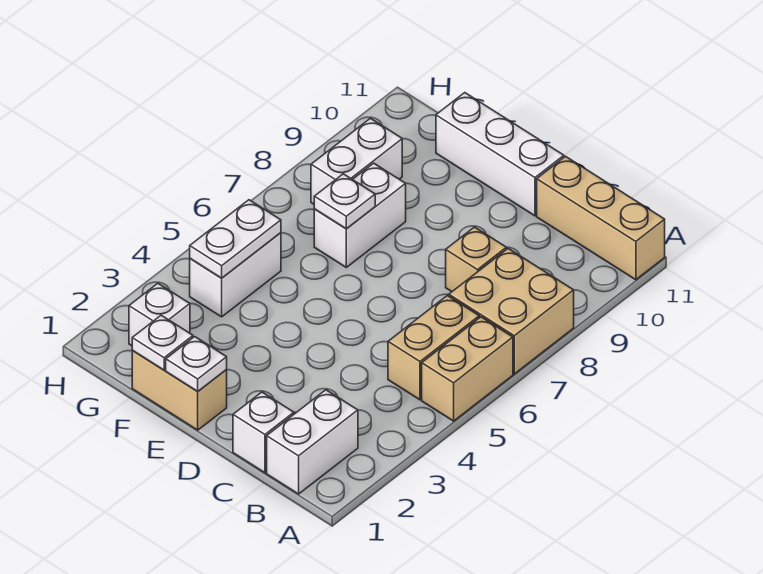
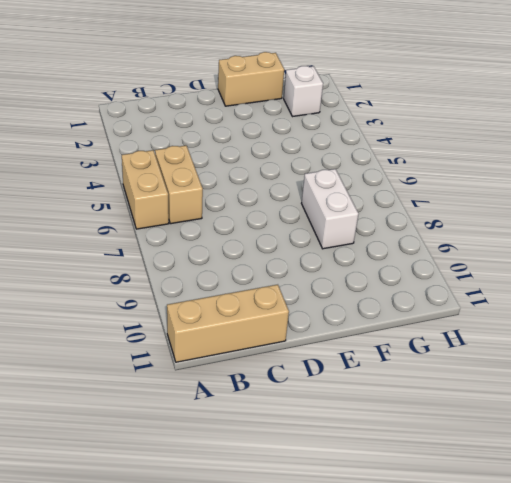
none -> tan brick A7:B8 level 1
none -> white brick B1:B2 level 1
none -> white brick C1 level 1

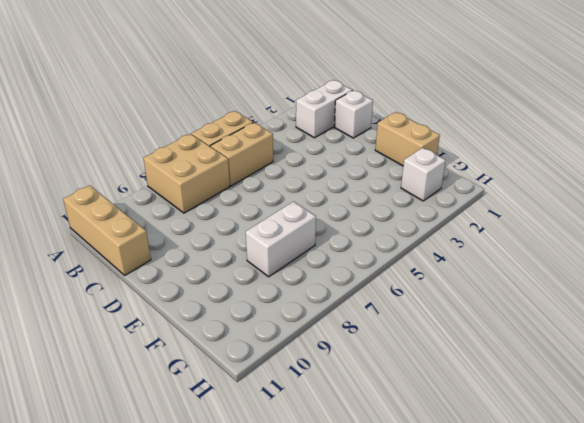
none -> tan brick C8 level 1
none -> white brick D11:F11 level 1
none -> white brick G4:G5 level 1

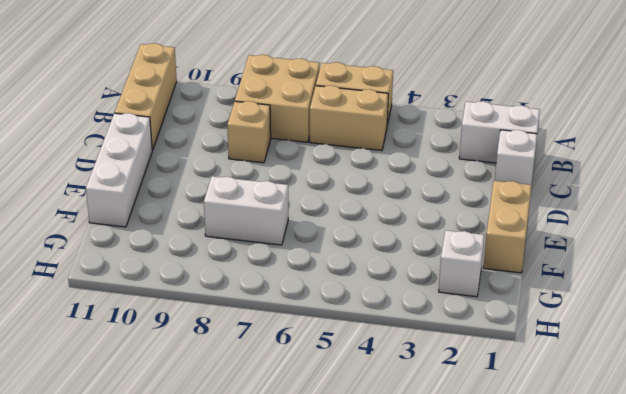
none -> white brick G4:G5 level 1
none -> white brick G8:G9 level 1
none -> white plate E1 level 2

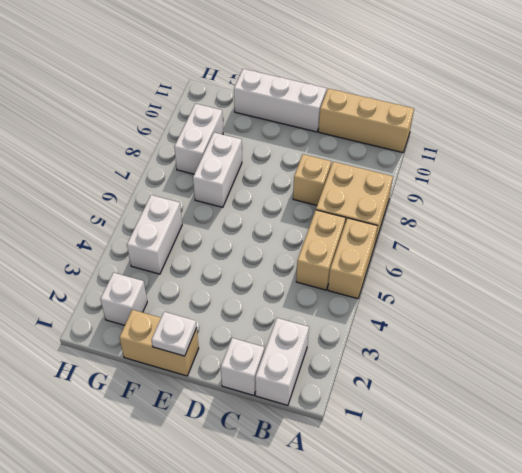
none -> white plate F1 level 2
none -> white plate F7 level 2
none -> white plate G4:G5 level 2

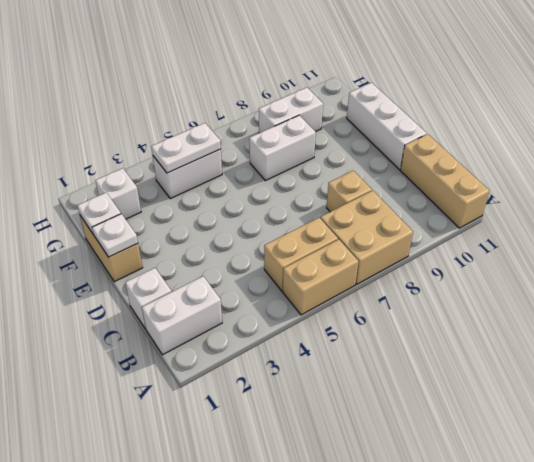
none -> white plate F7 level 2

